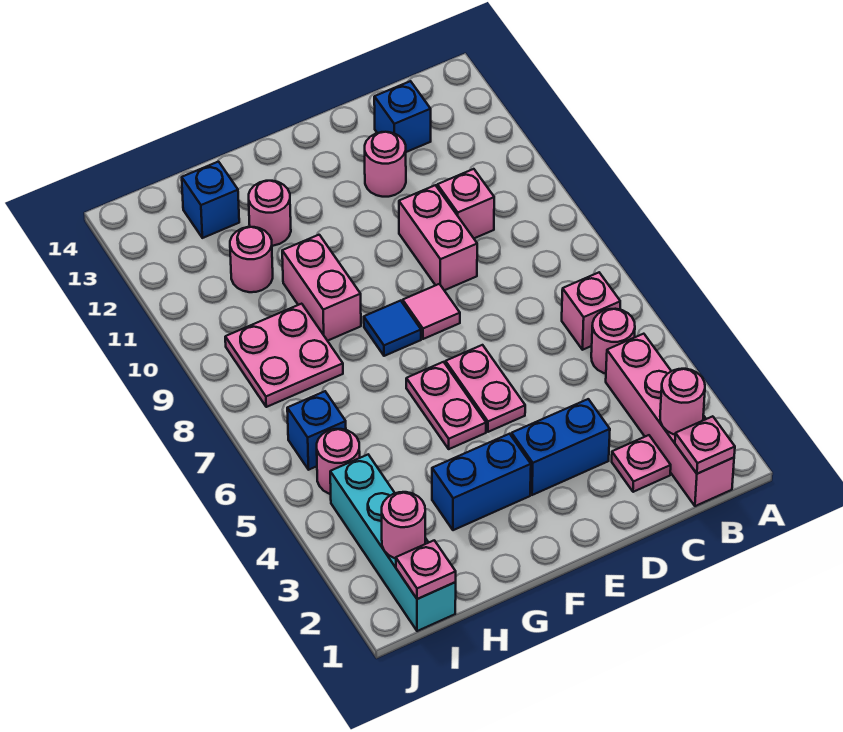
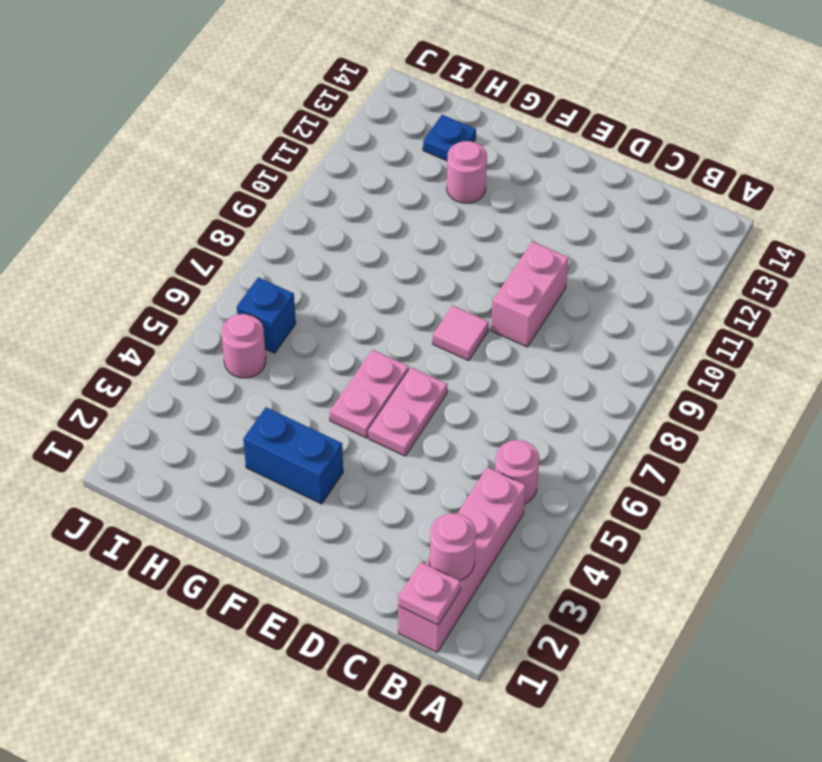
blue plate H13 level 1 -> blue brick H13 level 1
none -> pink brick B6 level 1
none -> pink plate C2 level 1
none -> pink brick C10 level 1

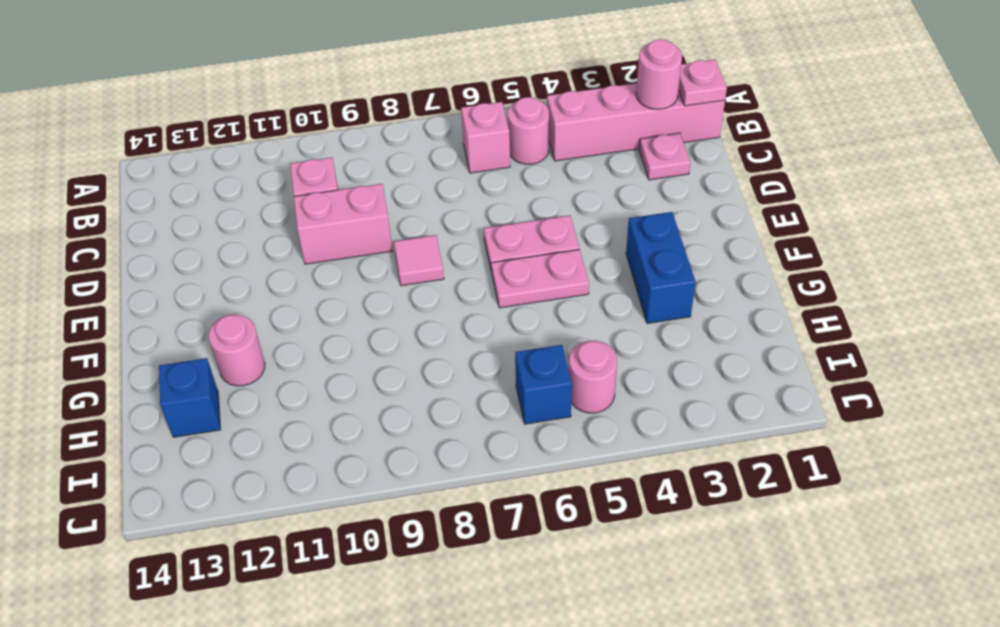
none -> blue brick C13 level 1
none -> blue brick D3:E3 level 1
none -> pink round brick D12 level 1

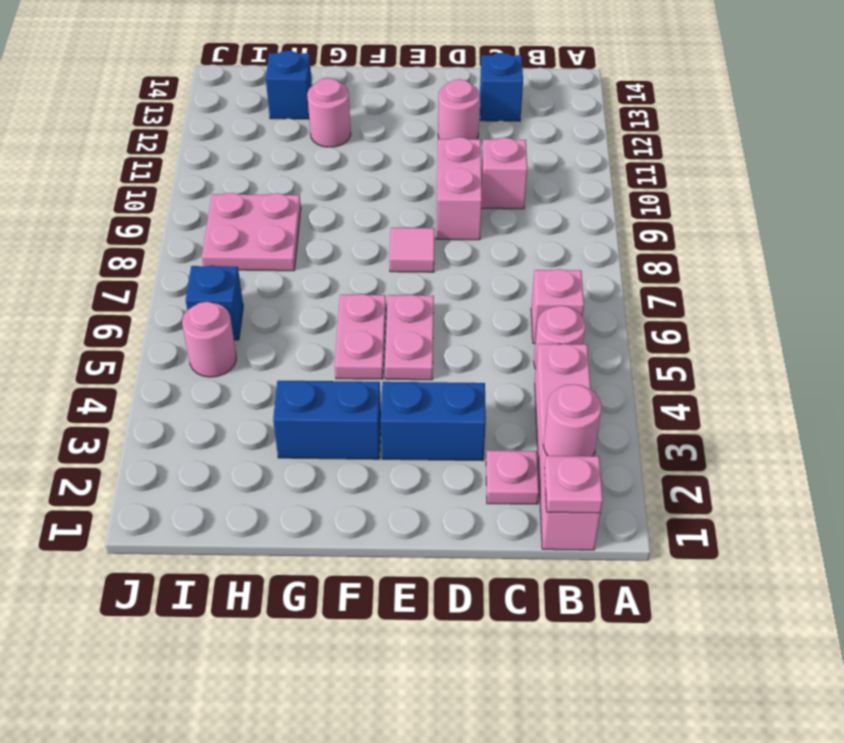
none -> blue tile F8 level 1
none -> pink brick G9:G10 level 1
none -> pink round brick H11 level 1

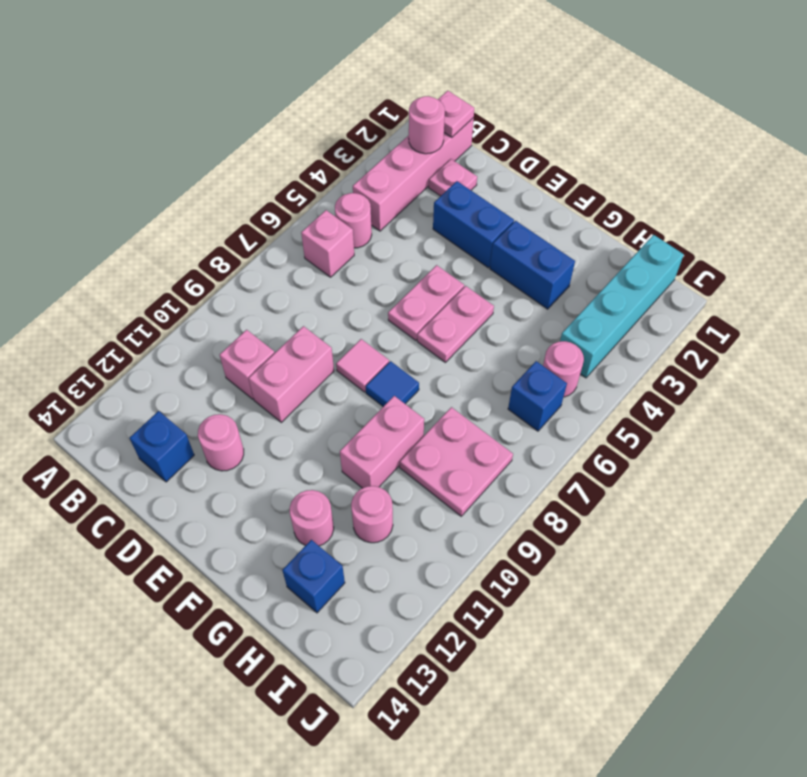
none -> pink plate I1 level 2
none -> pink round brick I2 level 2

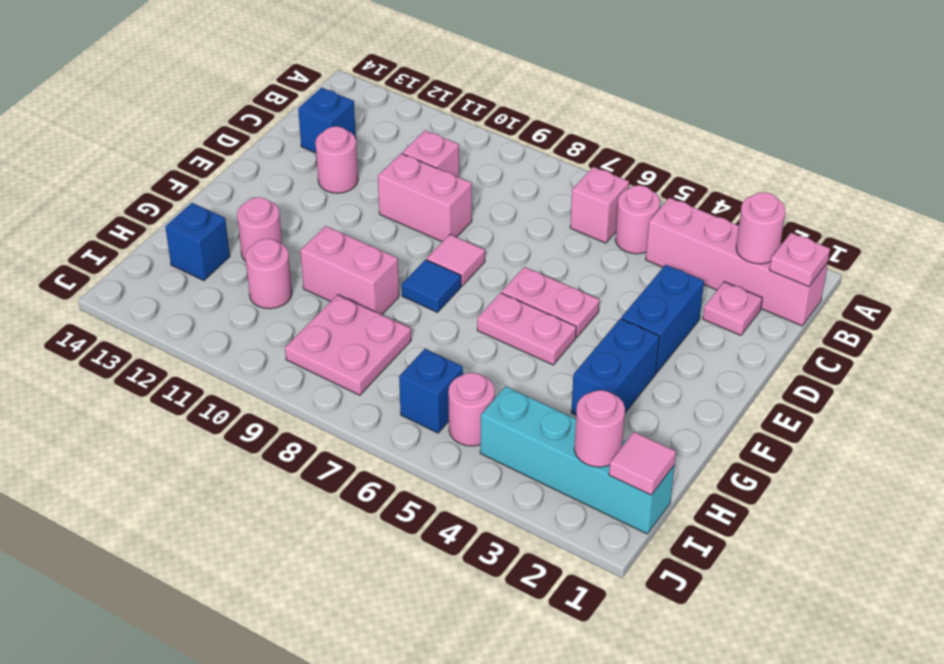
pink tile I1 level 2 -> pink plate I1 level 2

